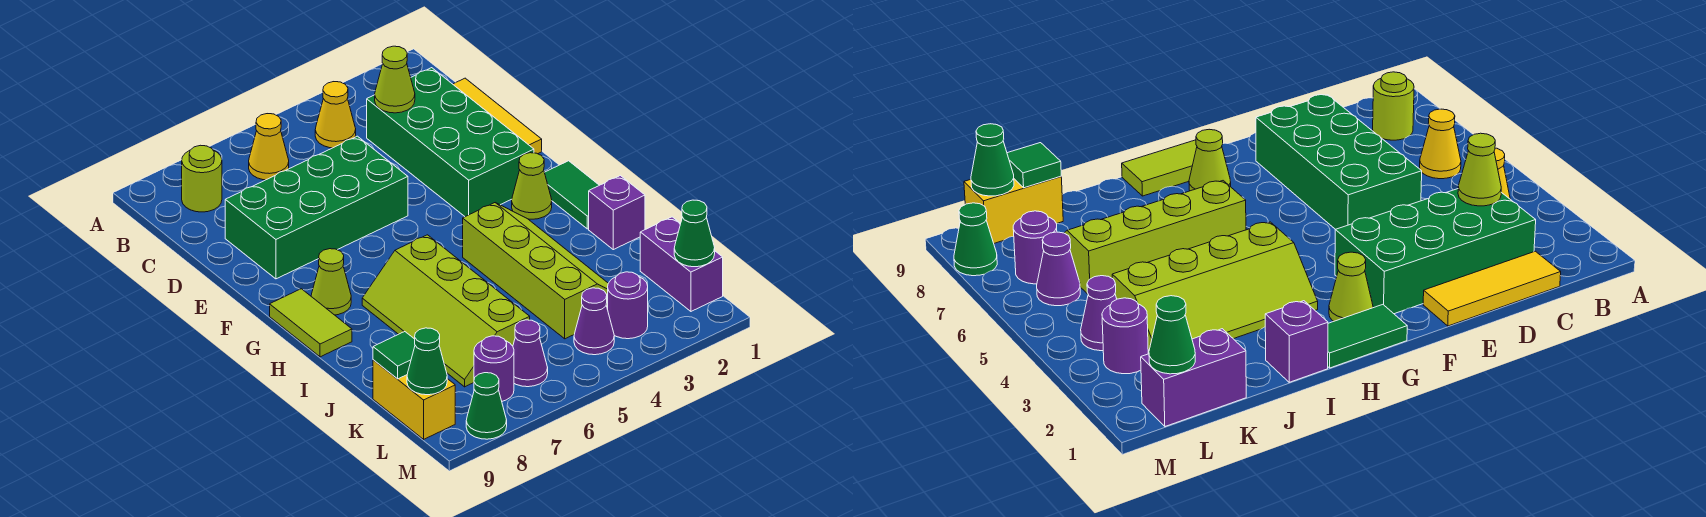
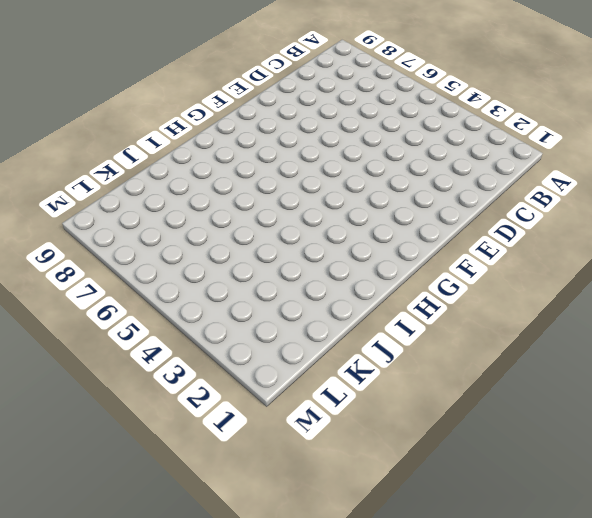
none -> yellow cone B4 level 1
none -> yellow cone B6 level 1
none -> lime round brick B8 level 1

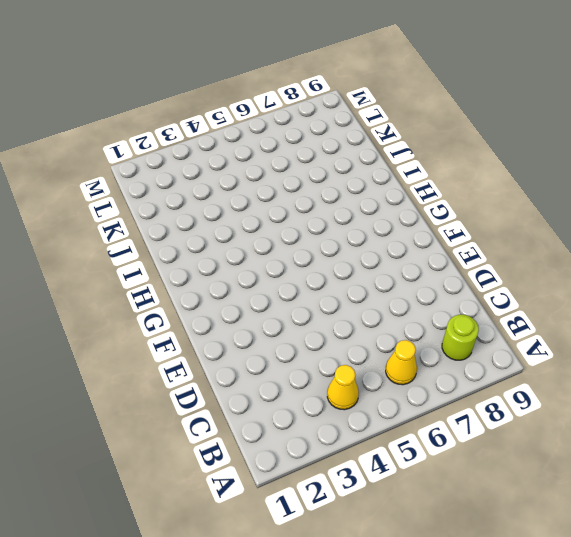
none -> yellow tile C1:E1 level 1
none -> green brick C2:F3 level 1
none -> green brick D5:E8 level 1

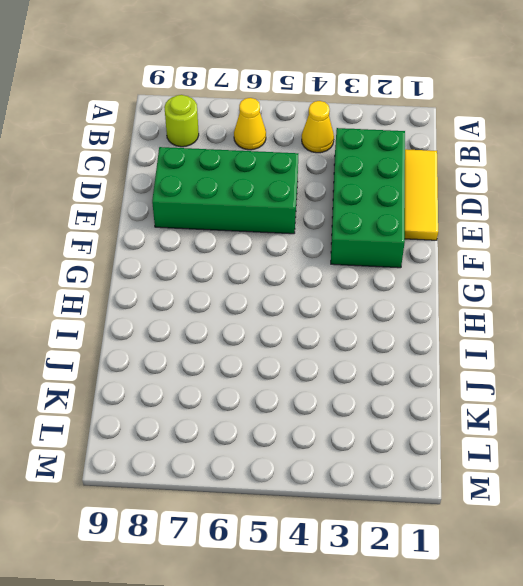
none -> green tile G1:H1 level 1
none -> lime cone G2 level 1
none -> lime cone G8 level 1

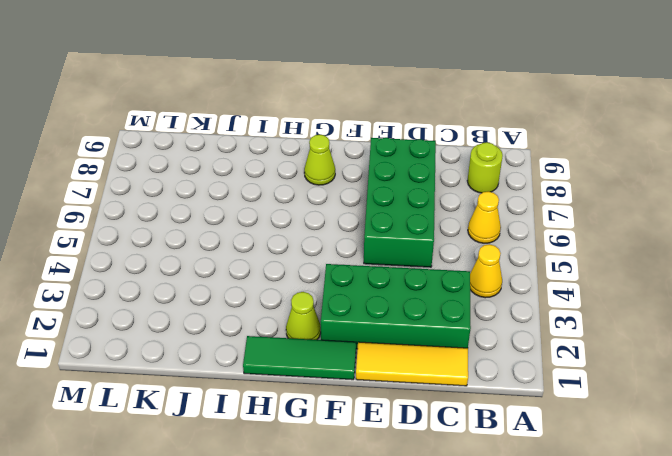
green tile F1:H1 level 1 -> green tile G1:H1 level 1
none -> lime tile G9:H9 level 1
none -> lime slope H3:K4 level 1 top 4
none -> lime slope H6:K7 level 1 top 6

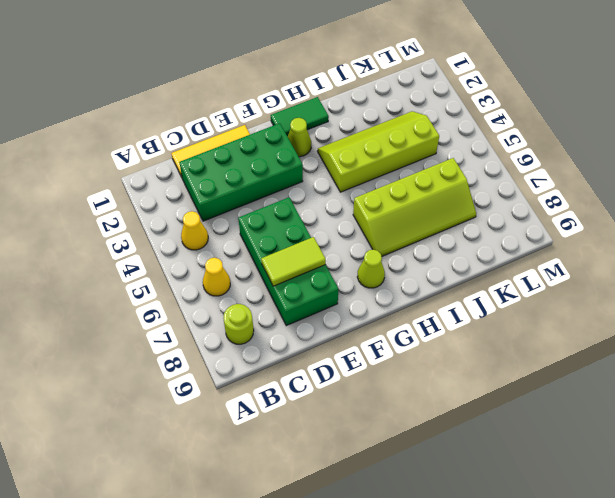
lime tile D7:E7 level 2 -> lime tile G9:H9 level 1
none -> purple brick I1 level 1
none -> purple brick K1:L1 level 1
none -> yellow brick K9:L9 level 1

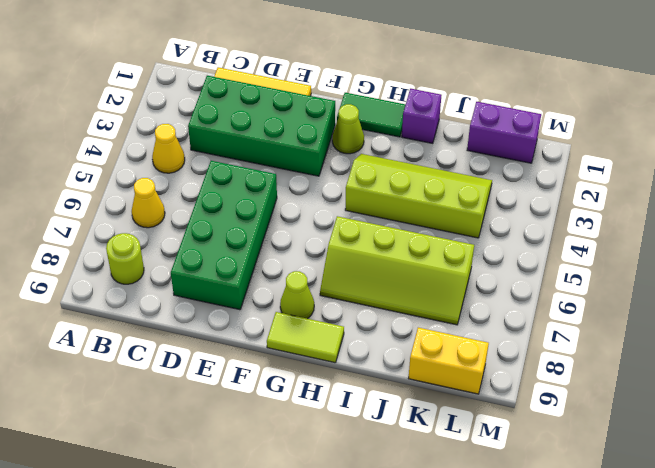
none -> purple round brick L3 level 1
none -> purple cone L4 level 1
none -> purple cone L6 level 1

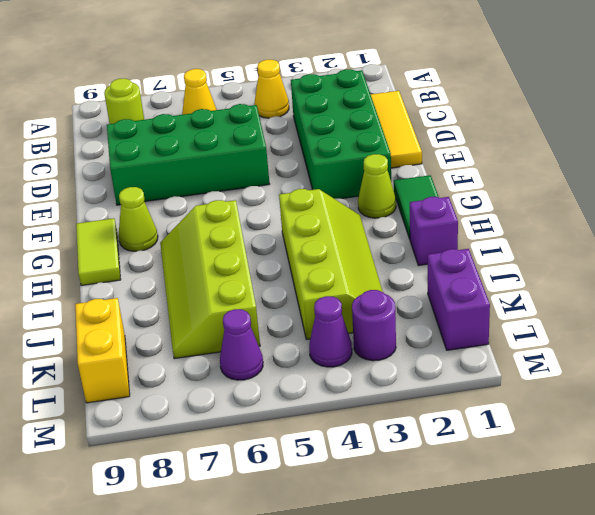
none -> purple round brick L7 level 1
none -> green cone M8 level 1
none -> lime cone C3 level 2

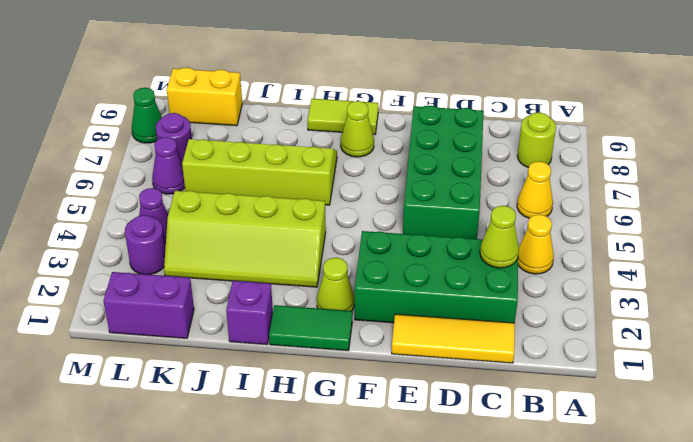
none -> green tile K9 level 2
none -> green cone L1 level 2
none -> green cone L9 level 2

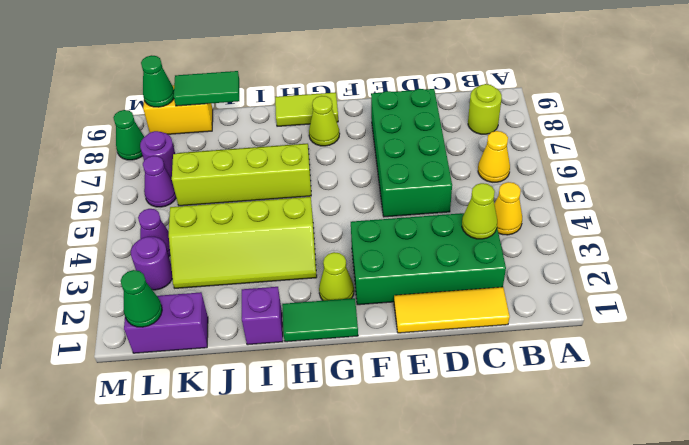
green tile J9:K9 level 2 -> green tile K9 level 2

